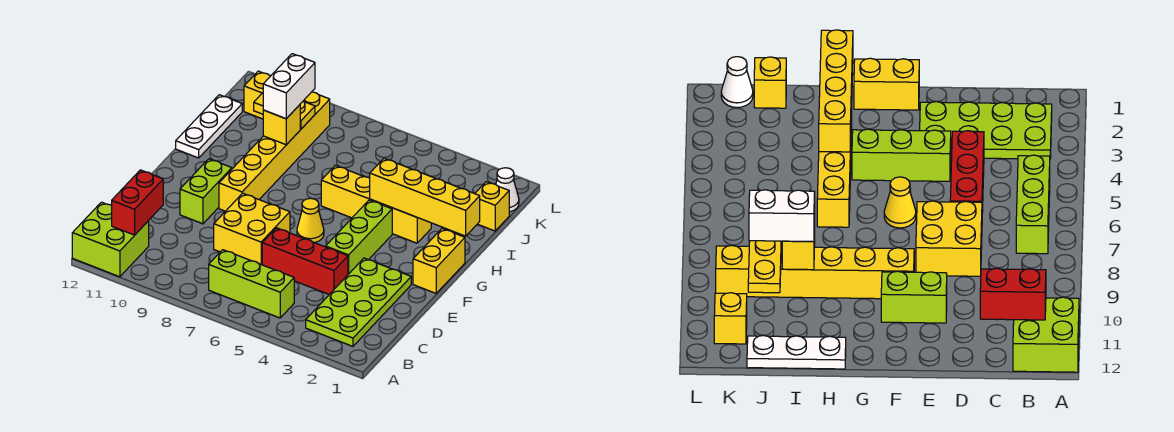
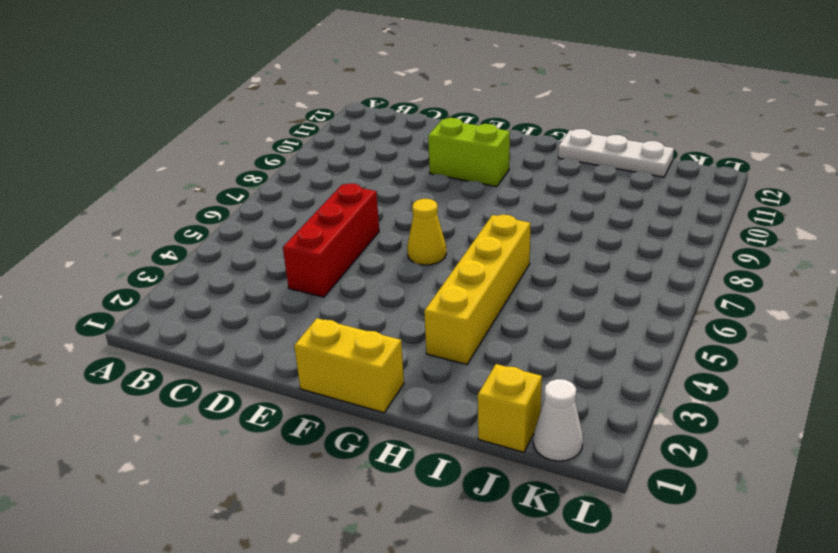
none -> lime brick A11:B12 level 1
none -> lime plate B2:E3 level 1
none -> lime brick B5:B7 level 1

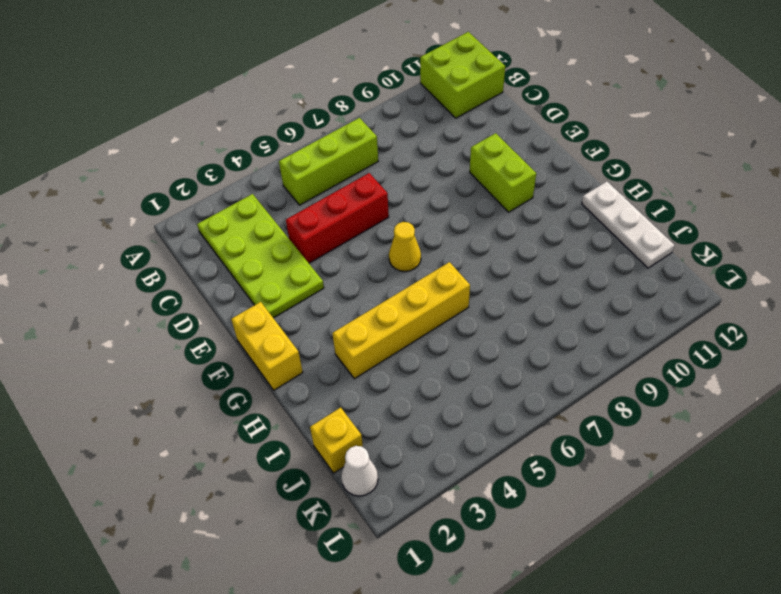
none -> yellow brick D7:E8 level 1
none -> lime brick E4:G4 level 1
none -> yellow brick F9:K9 level 1

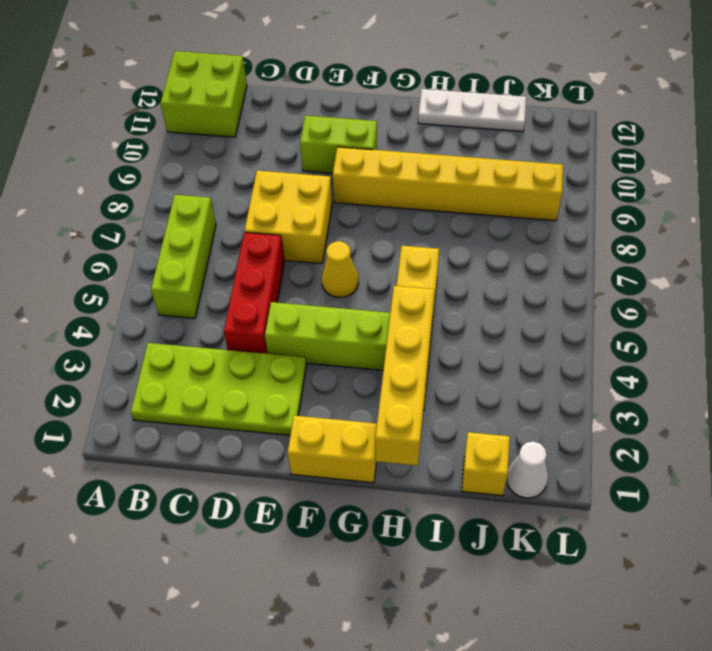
none -> yellow brick K11 level 1
none -> red brick B11:C11 level 2
none -> yellow brick I9 level 2

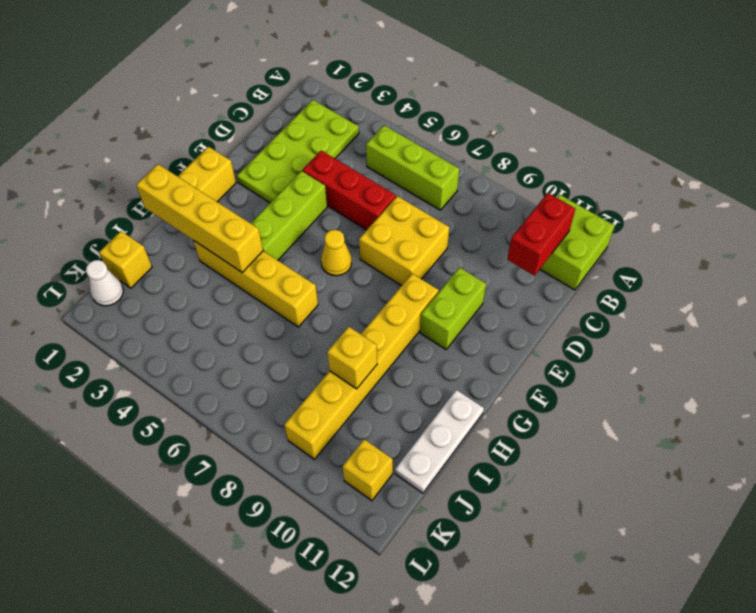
none -> yellow plate J9:J10 level 2
none -> white brick I9:J9 level 3

